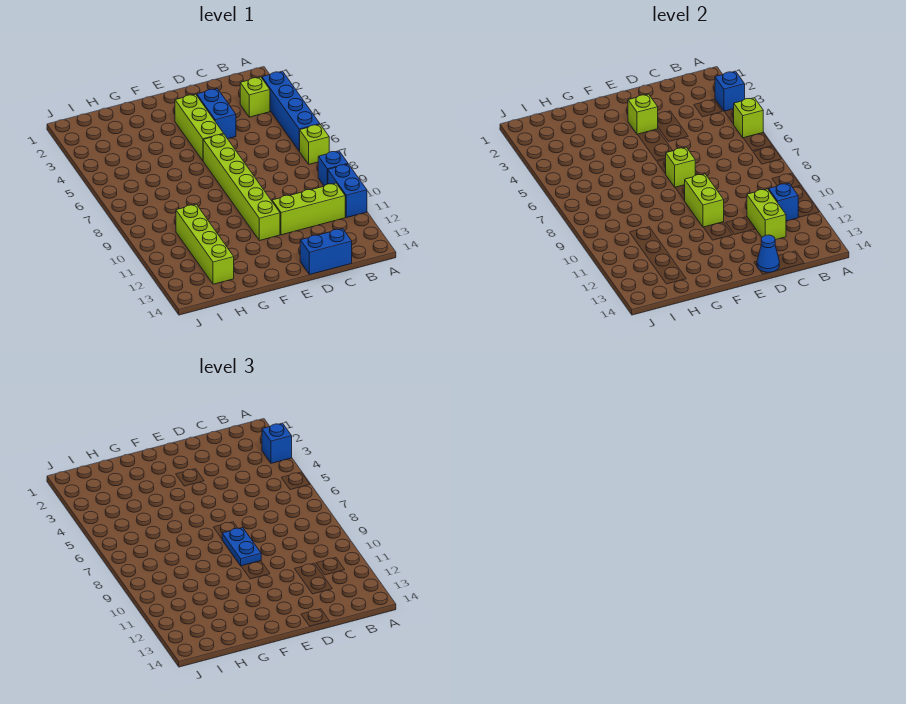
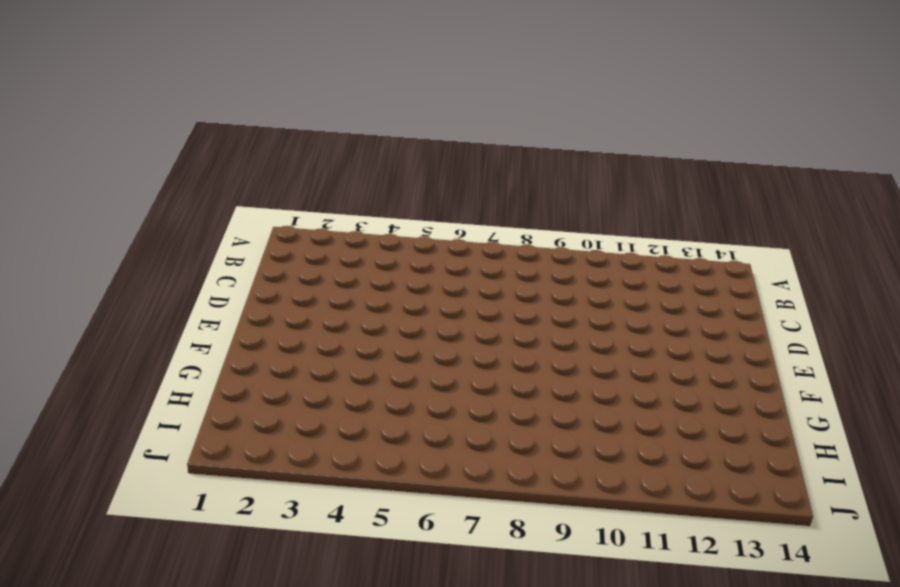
none -> blue brick A3:A6 level 1
none -> lime brick A7 level 1
none -> blue brick A9 level 1

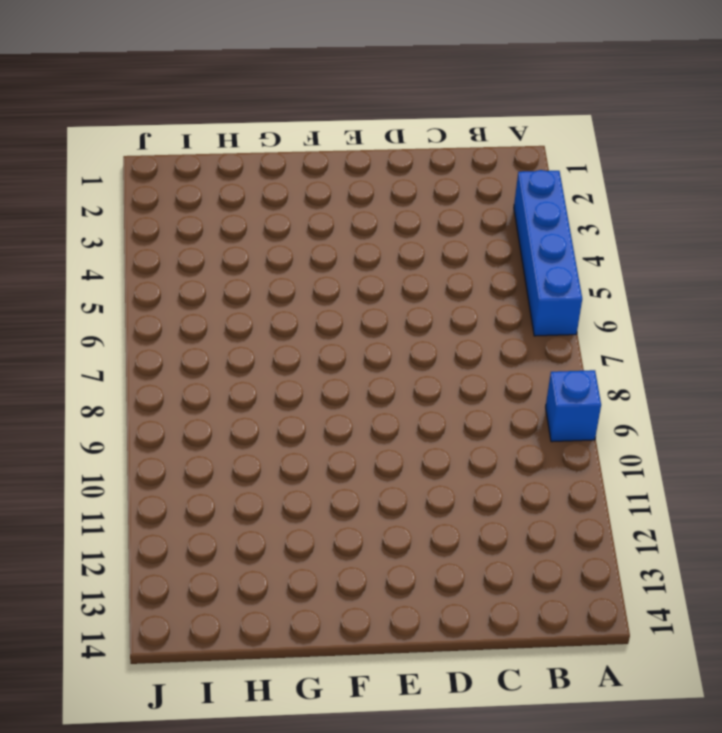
none -> lime brick A7 level 1
none -> blue brick A10:A11 level 1
none -> lime brick B3 level 1

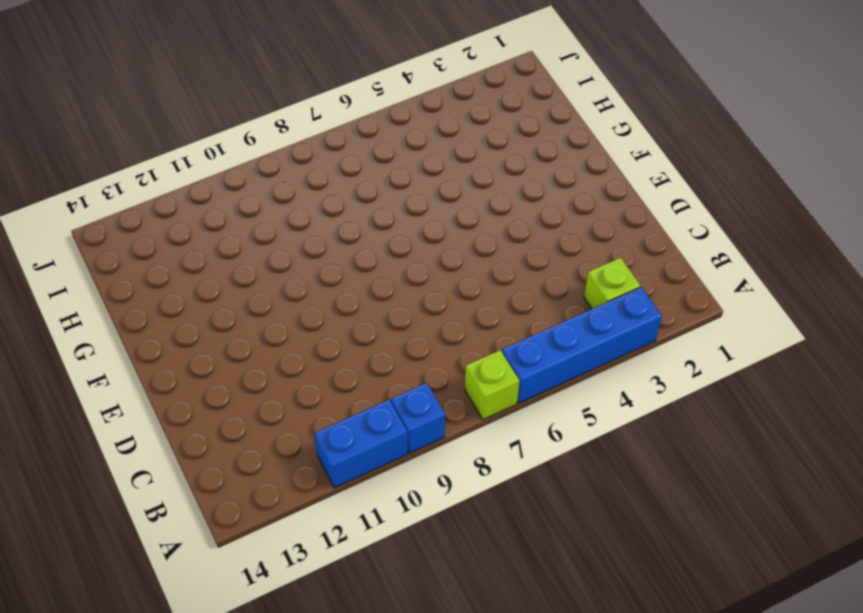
none -> lime brick B11:D11 level 1
none -> blue brick C14:D14 level 1
none -> blue brick D3:D4 level 1

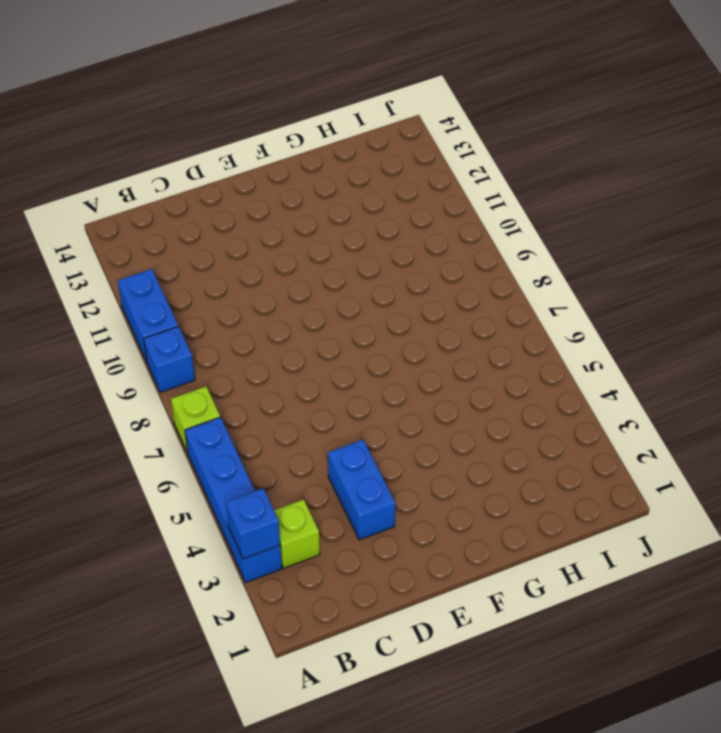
none -> lime brick B11:D11 level 1
none -> blue brick C14:D14 level 1
none -> lime brick E3:E5 level 1

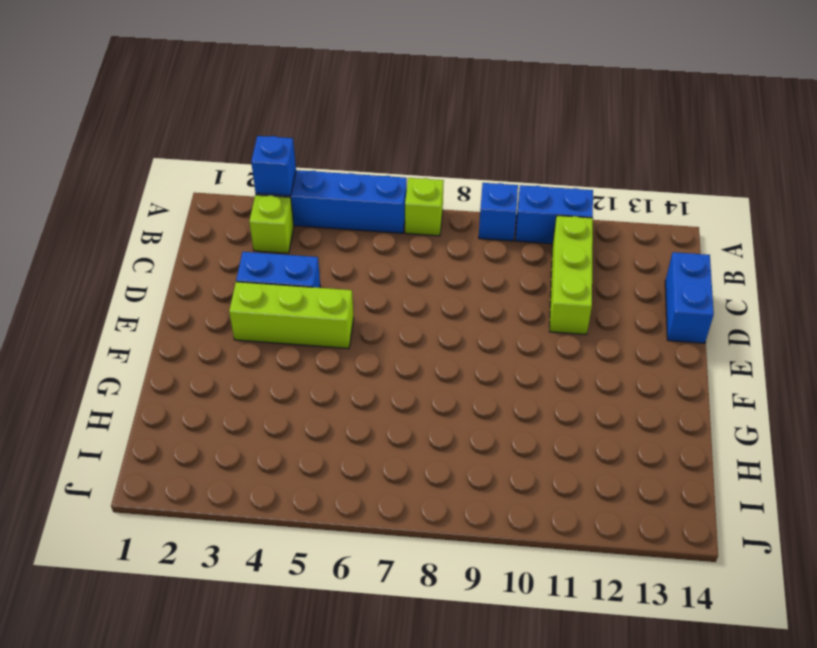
none -> lime brick E6:E11 level 1
none -> lime brick H10:H13 level 1
none -> lime brick A5 level 2

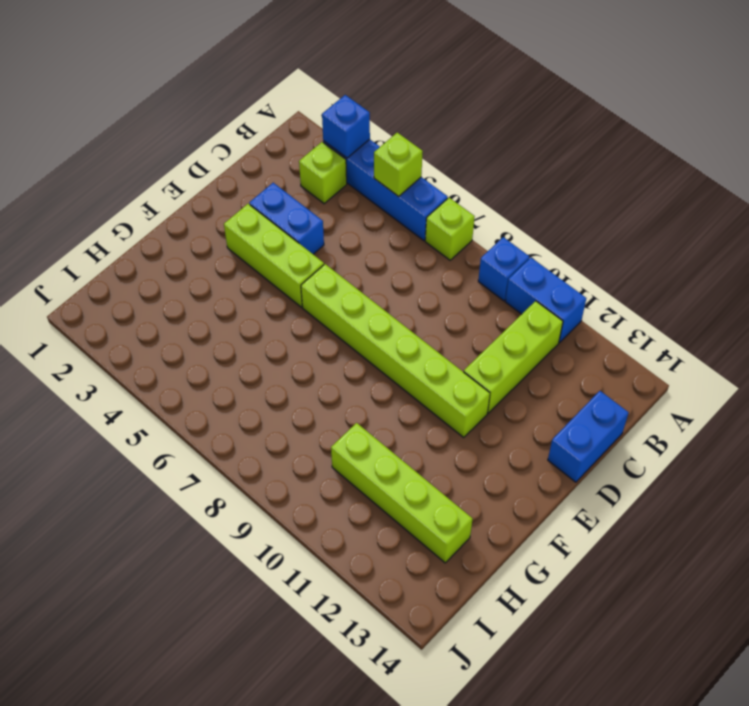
none -> blue brick B11 level 2
none -> lime brick C11:C12 level 2
none -> blue cone D14 level 2

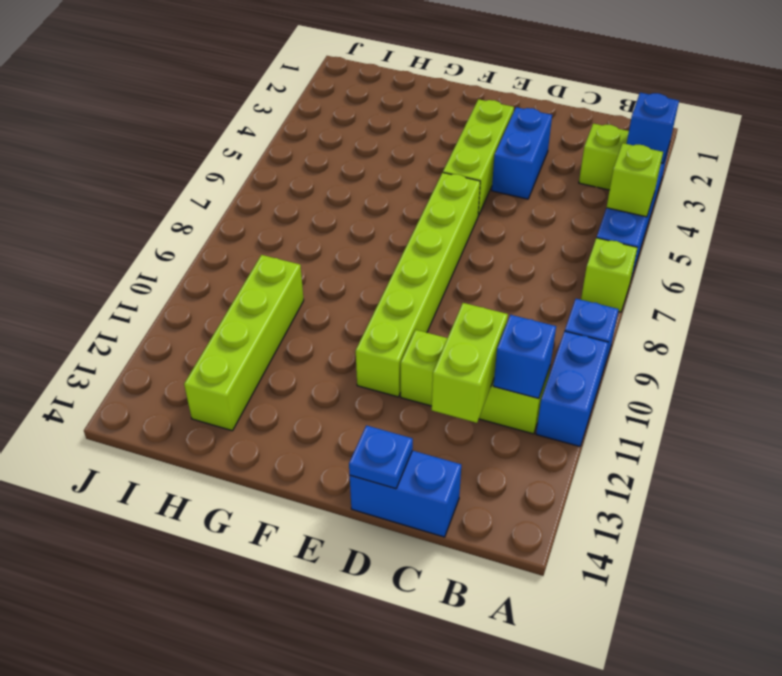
blue plate D14 level 2 -> blue cone D14 level 2
none -> lime brick E3 level 2
none -> lime brick E7 level 2
none -> lime brick E9:E10 level 2

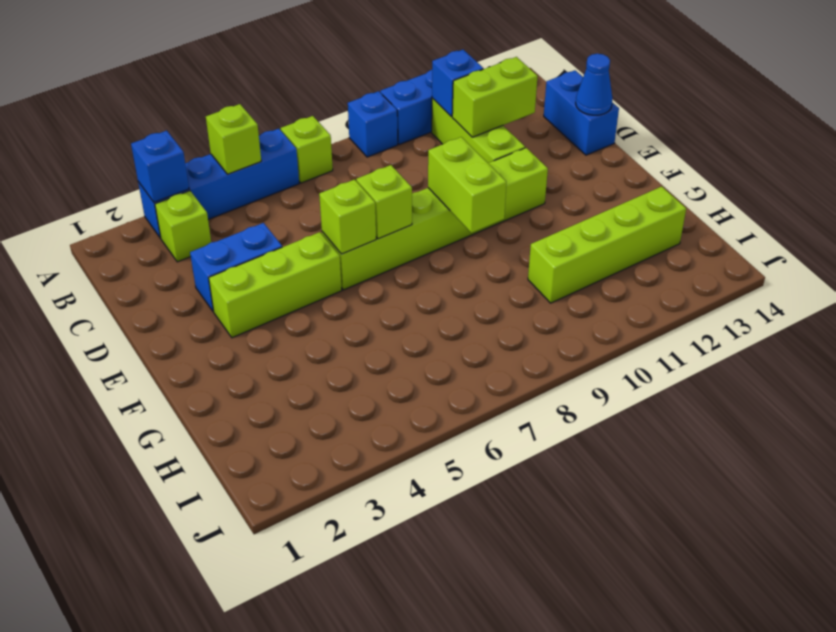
lime brick E6 level 2 -> lime brick E3 level 2
lime brick E9:F9 level 2 -> lime brick E9:E10 level 2
none -> blue brick A3 level 3
none -> blue plate E8:E9 level 3

